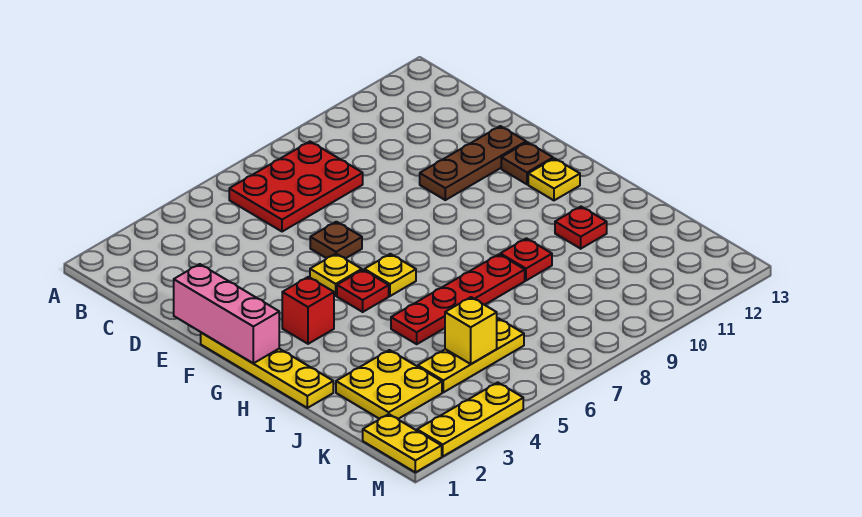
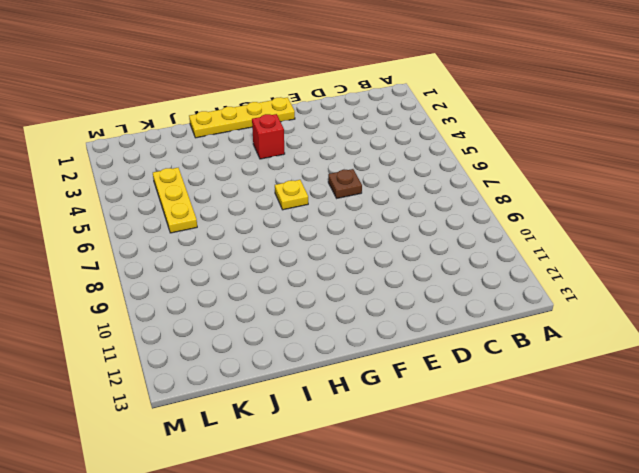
none -> red plate B6:C8 level 1
none -> brown plate E10:E12 level 1
none -> yellow plate F5 level 1

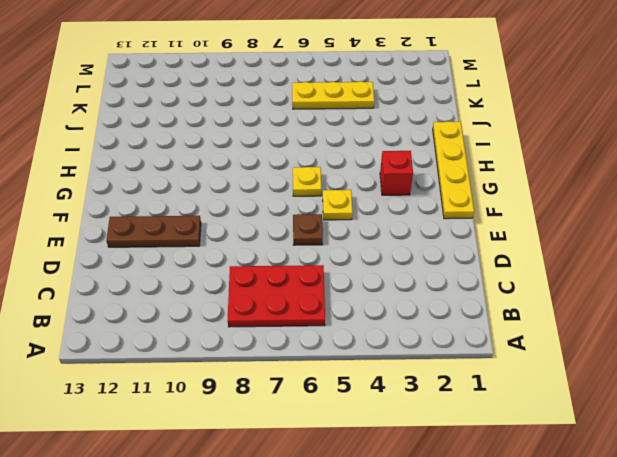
none -> brown plate F12 level 1
none -> red plate G5 level 1
none -> yellow plate G12 level 1

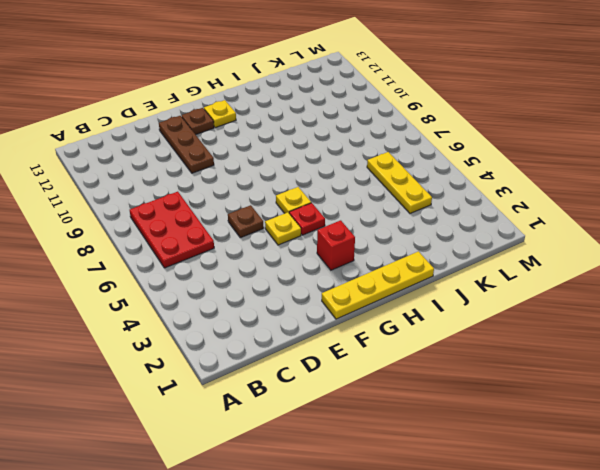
none -> red plate I5:I8 level 1
none -> red plate I9 level 1
none -> red plate I11 level 1

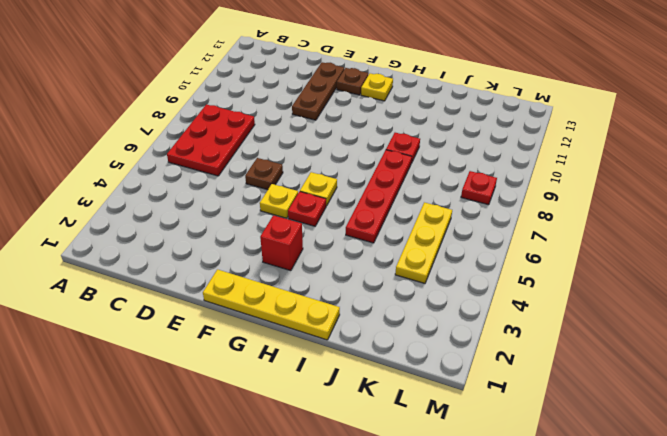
red plate L8 level 1 -> red plate I11 level 1
none -> yellow plate J2:K3 level 1
none -> yellow plate L1:M1 level 1
none -> yellow plate M2:M4 level 1

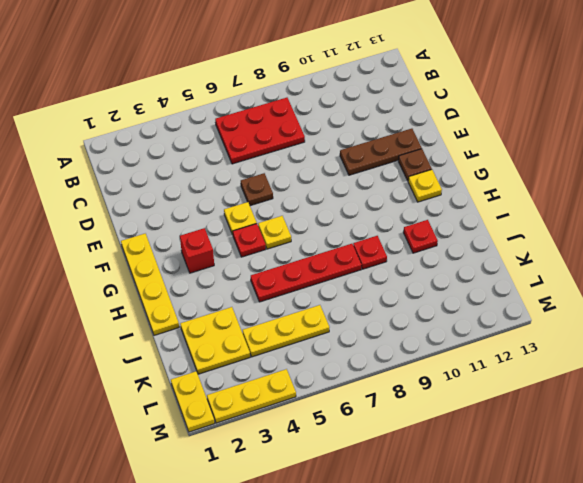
none -> pink brick E1:G1 level 2
none -> yellow brick K5 level 2

